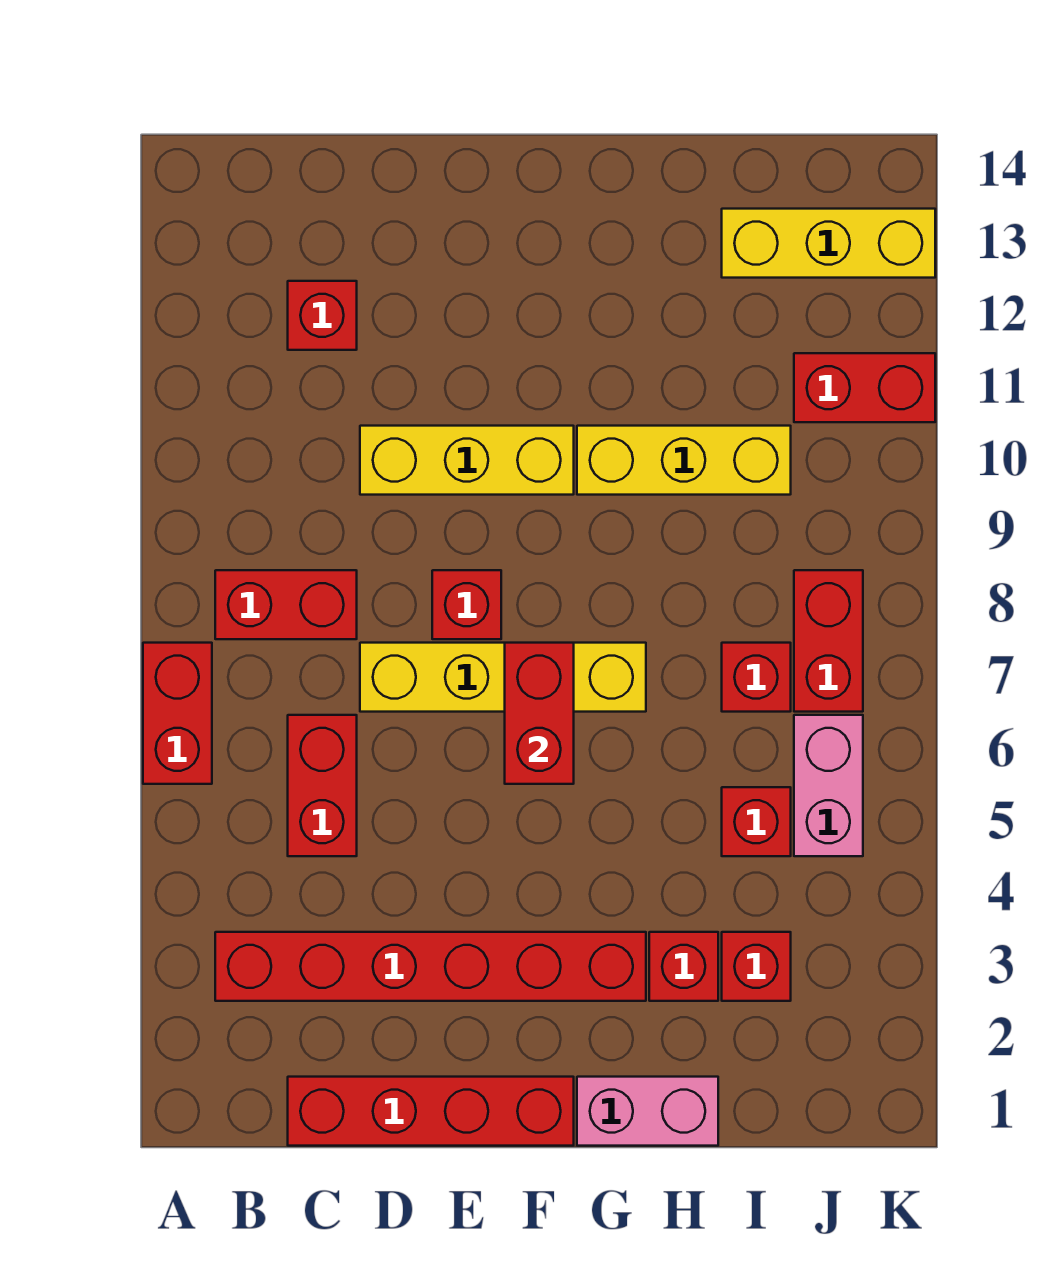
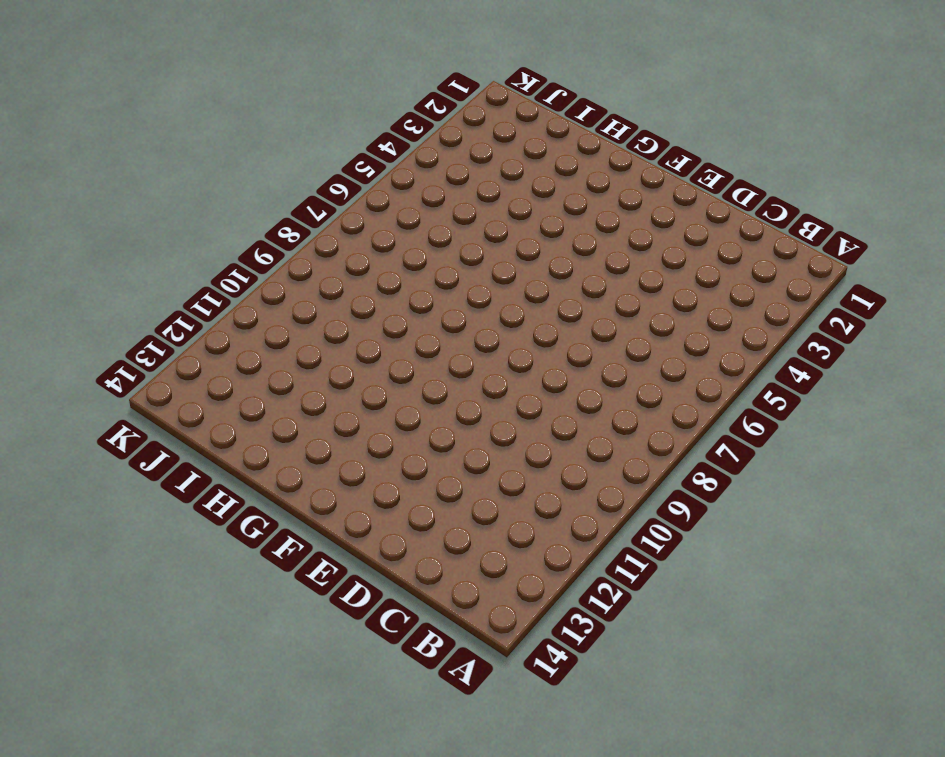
none -> red brick A6:A7 level 1
none -> red brick B3:G3 level 1
none -> red brick B8:C8 level 1

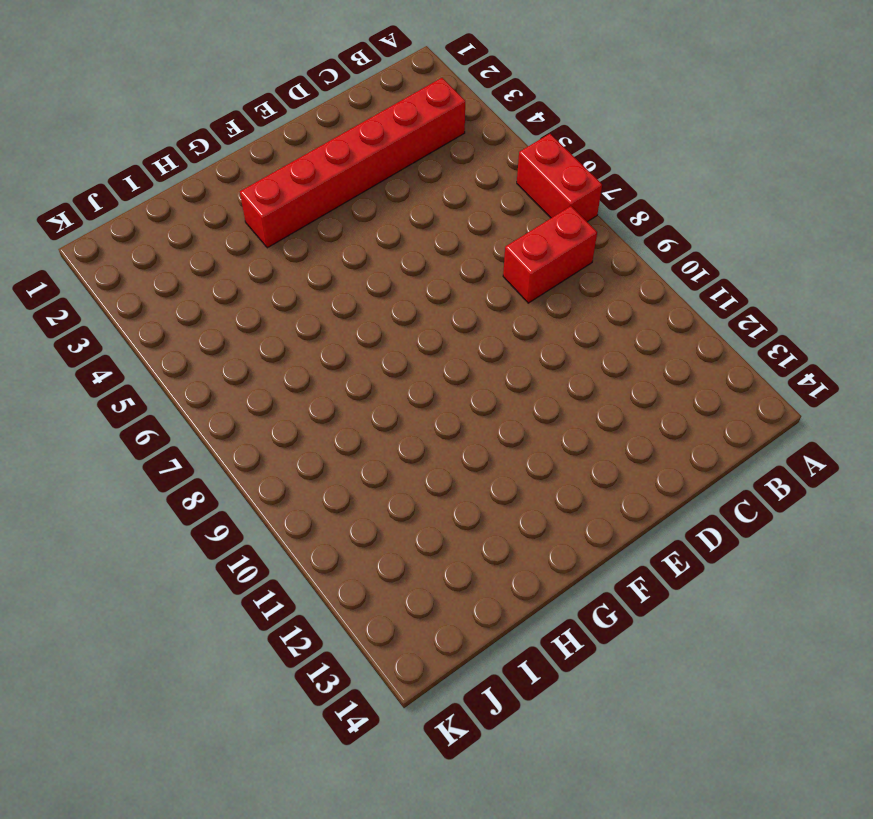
none -> red brick C1:F1 level 1
none -> red brick C5:C6 level 1
none -> red brick C12 level 1

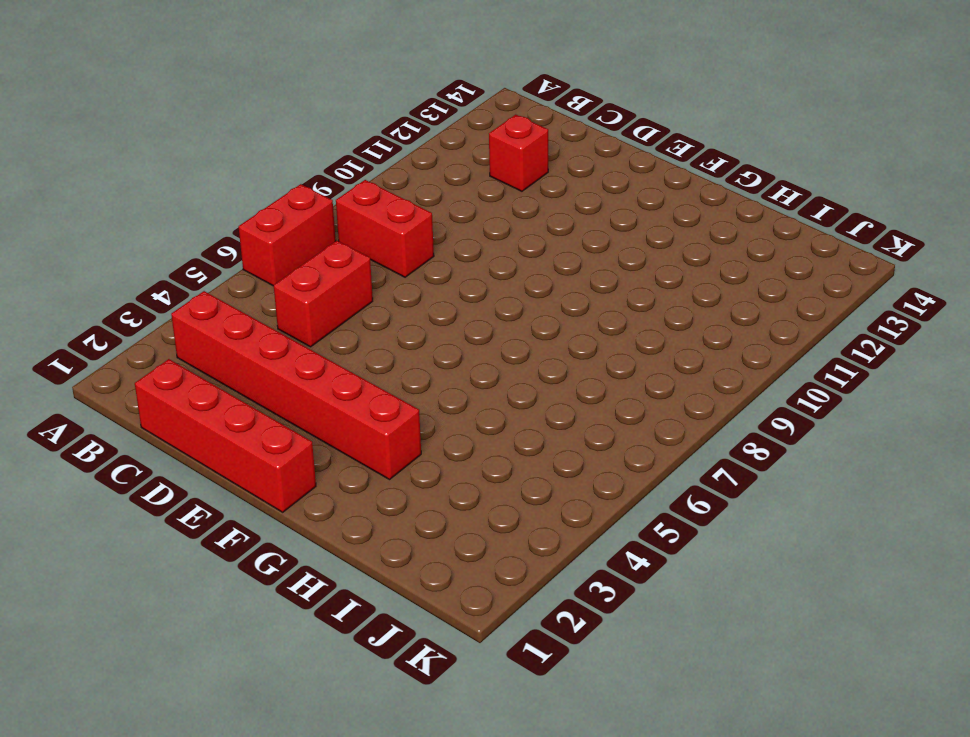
none -> yellow brick D7:G7 level 1
none -> yellow brick D10:F10 level 1
none -> red brick E8 level 1

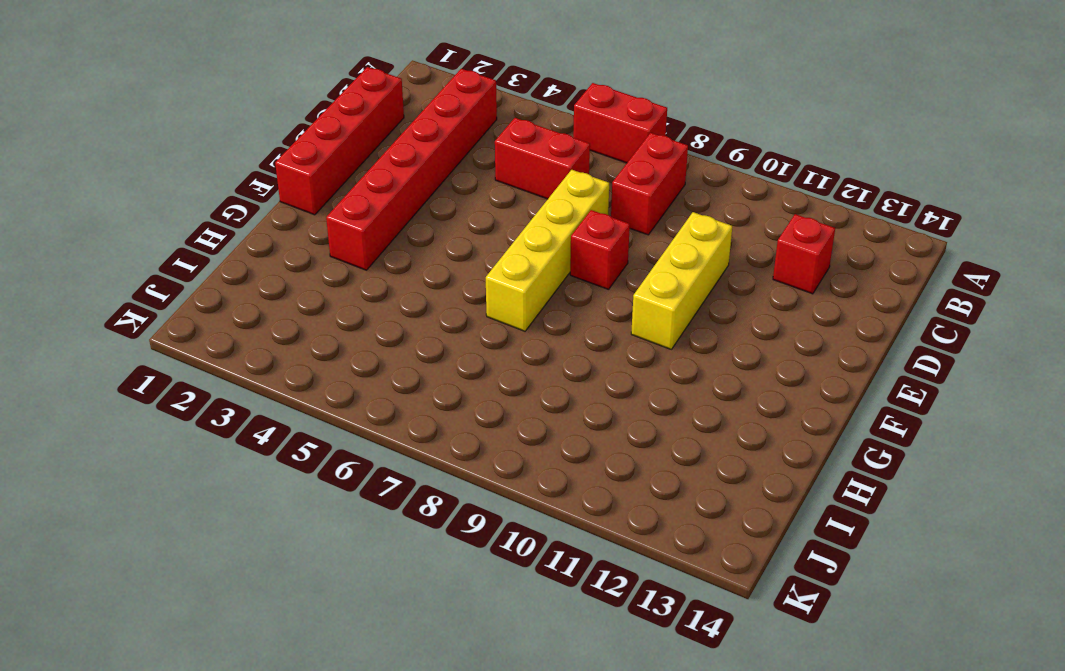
none -> pink brick G1:H1 level 1
none -> yellow brick G10:I10 level 1
none -> red brick H3 level 1

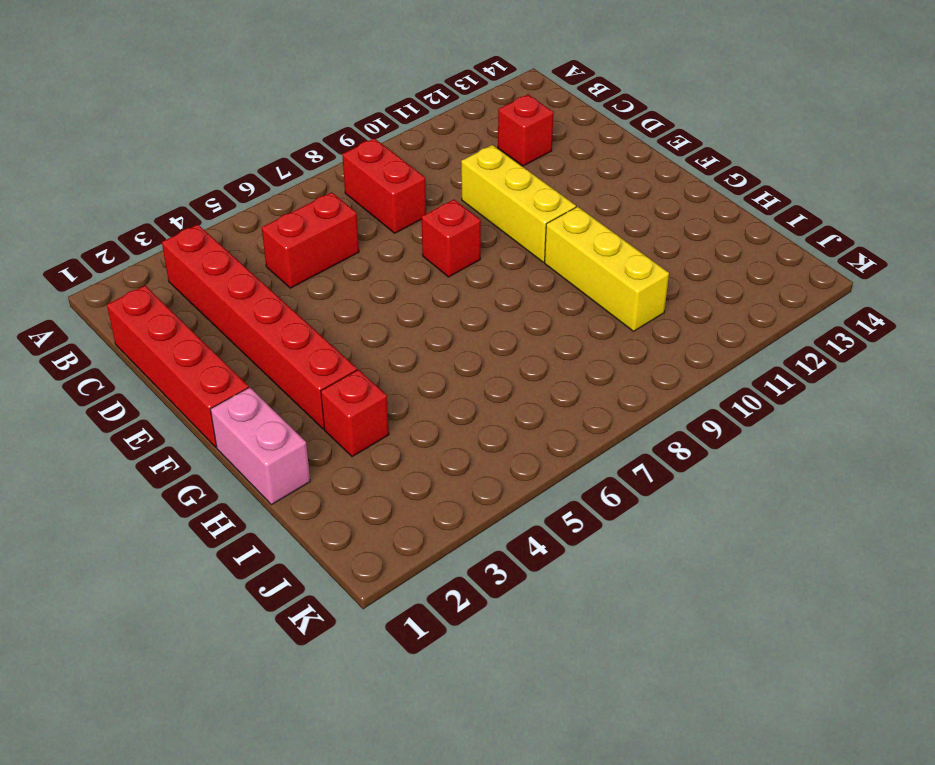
none -> red brick A6:A7 level 1
none -> yellow brick D7:G7 level 1
none -> red brick I3 level 1

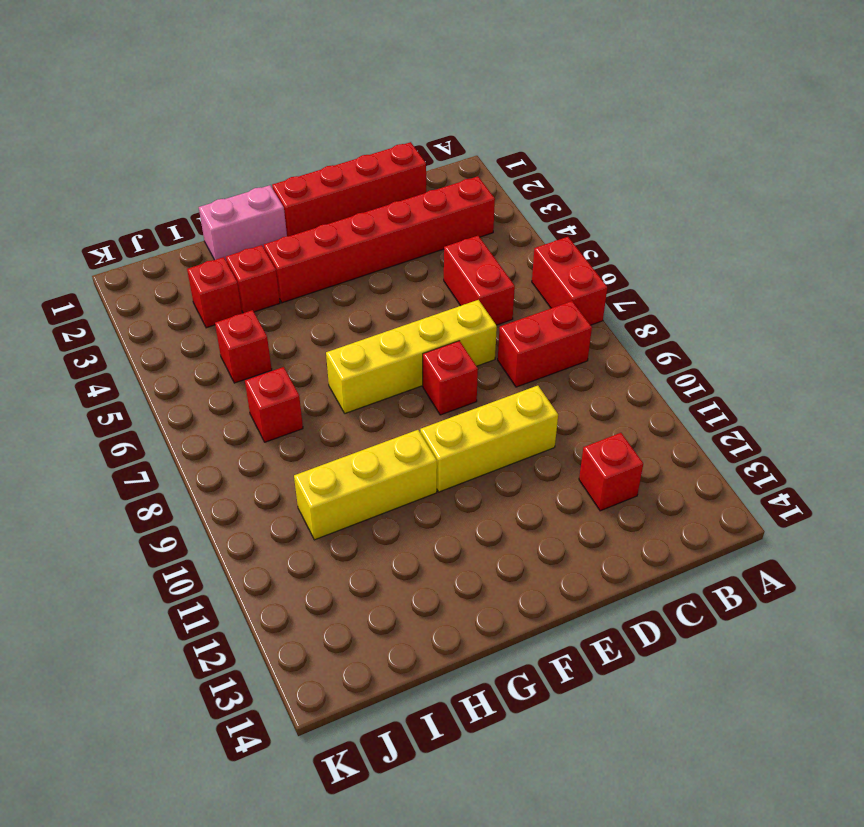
none -> yellow brick I13:K13 level 1
none -> pink brick J5:J6 level 1
none -> red brick J7:J8 level 1

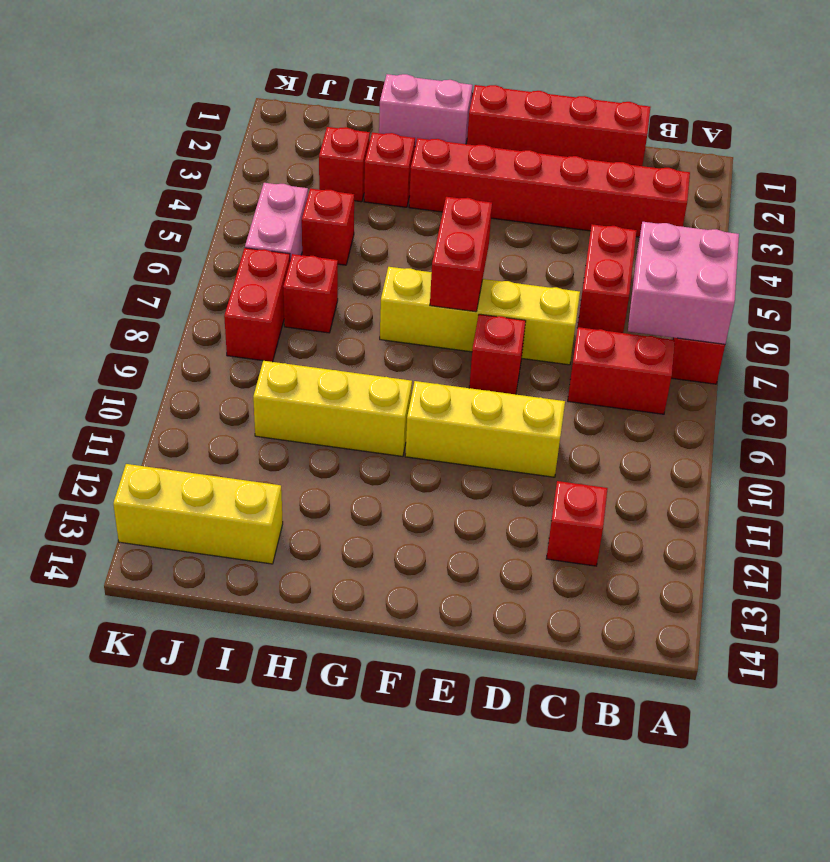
pink brick A6:B7 level 2 -> none
none -> red brick J11:K11 level 1

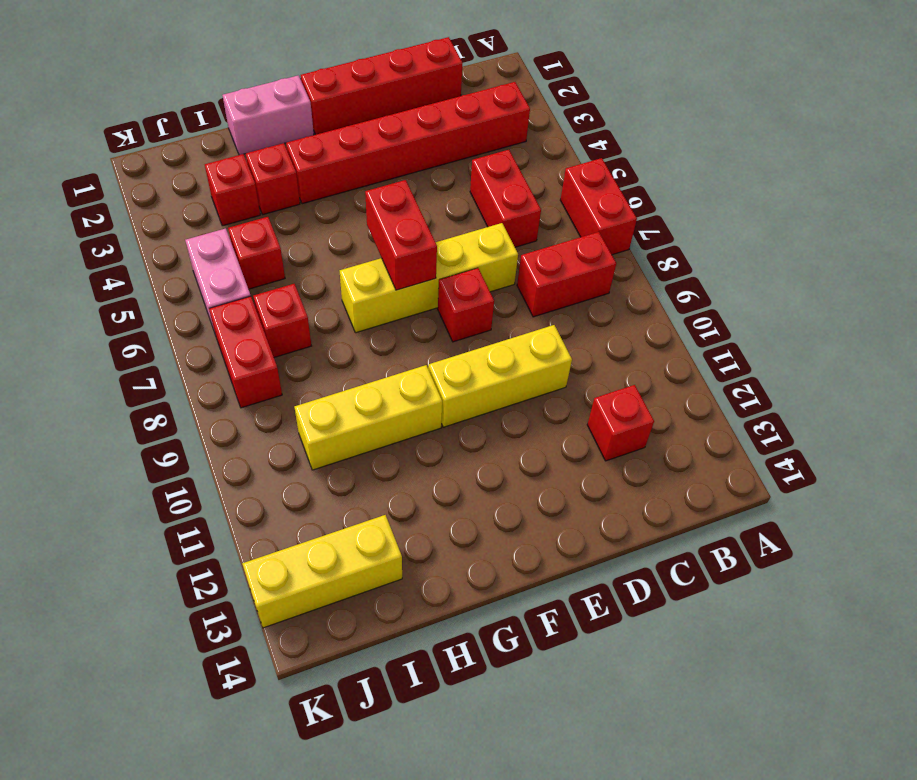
none -> red brick J11:K11 level 1

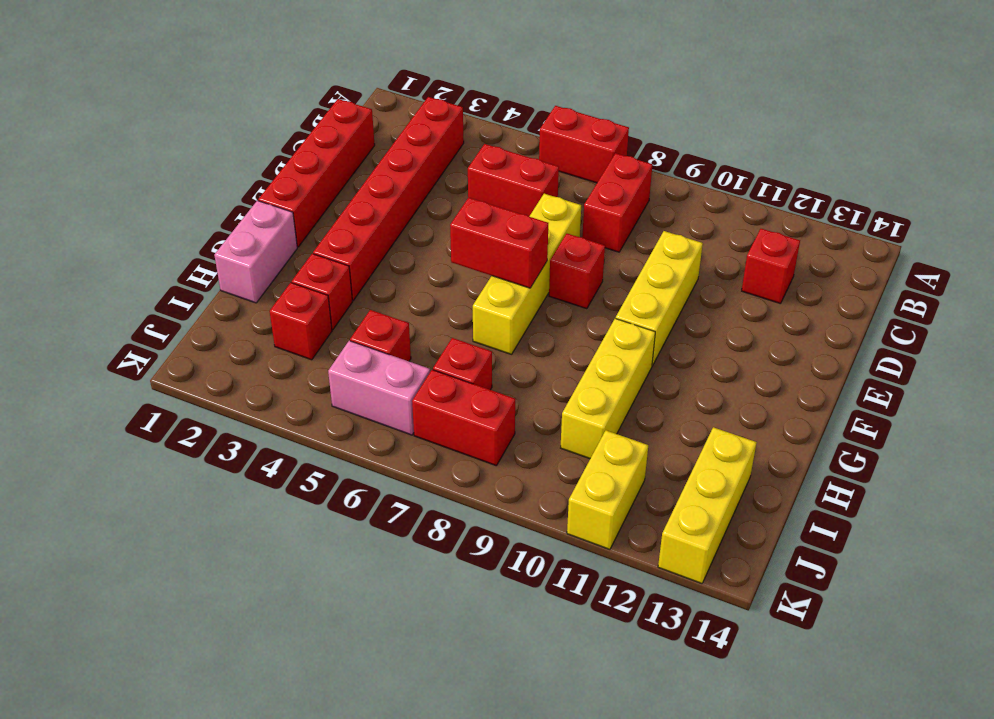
yellow brick J11:K11 level 1 -> red brick J11:K11 level 1

